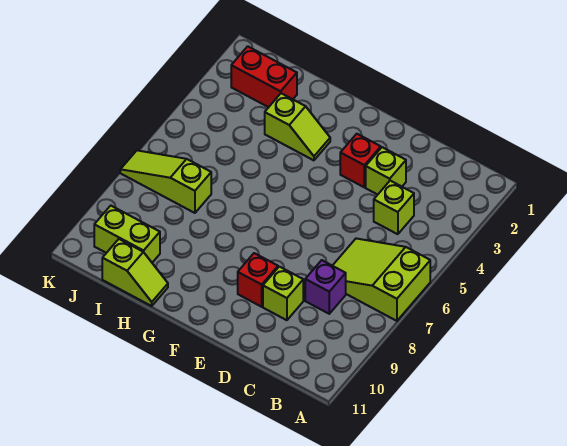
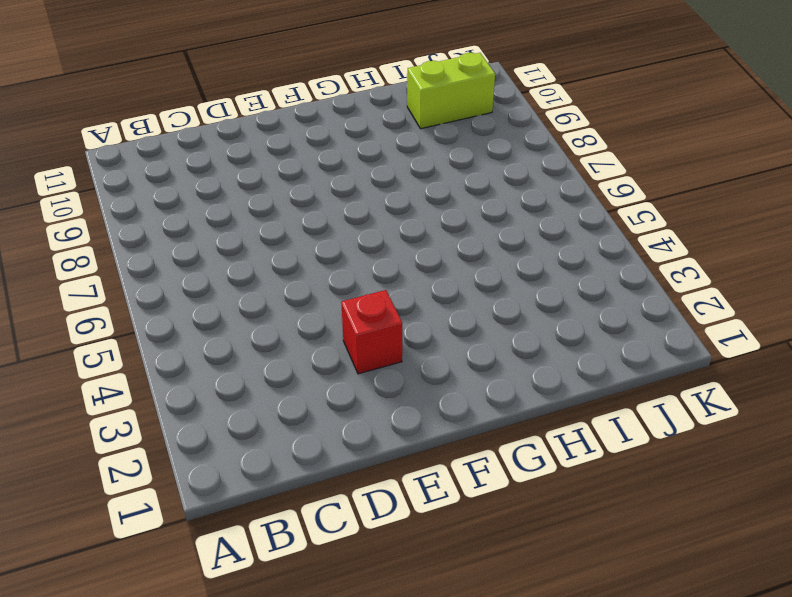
none -> lime slope A6:C7 level 1 top A
none -> lime brick C4 level 1
none -> purple brick C8 level 1

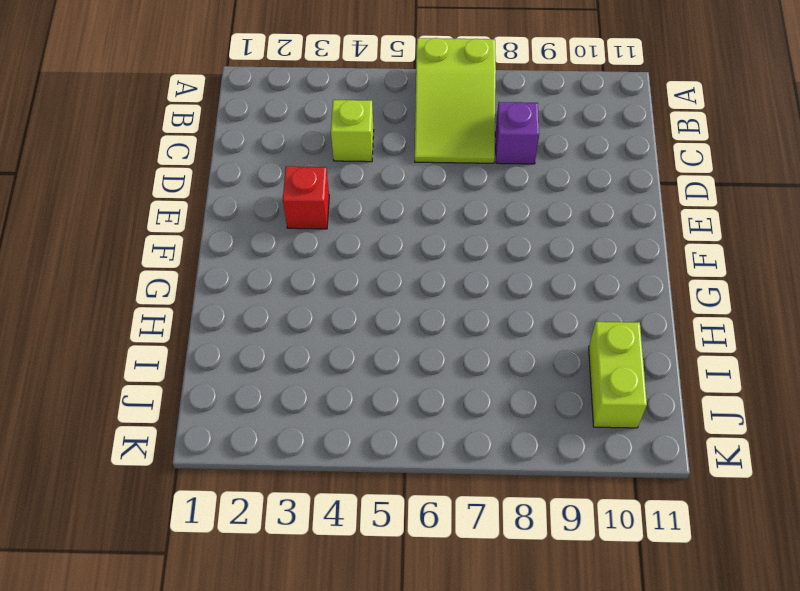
none -> lime brick D3 level 1
none -> lime brick D9 level 1
none -> red brick E9 level 1

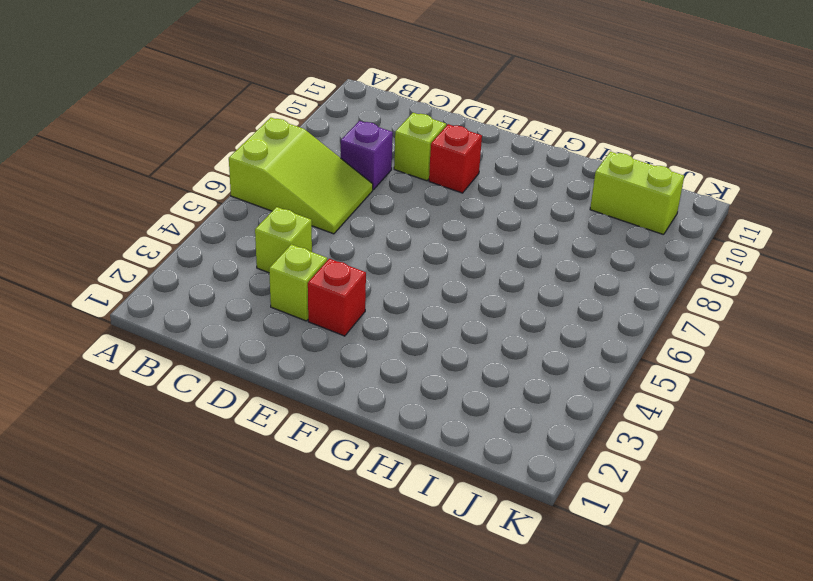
none -> lime slope G3:H3 level 1 top H
none -> lime slope H11:I11 level 1 top I
none -> red brick I2:J2 level 1

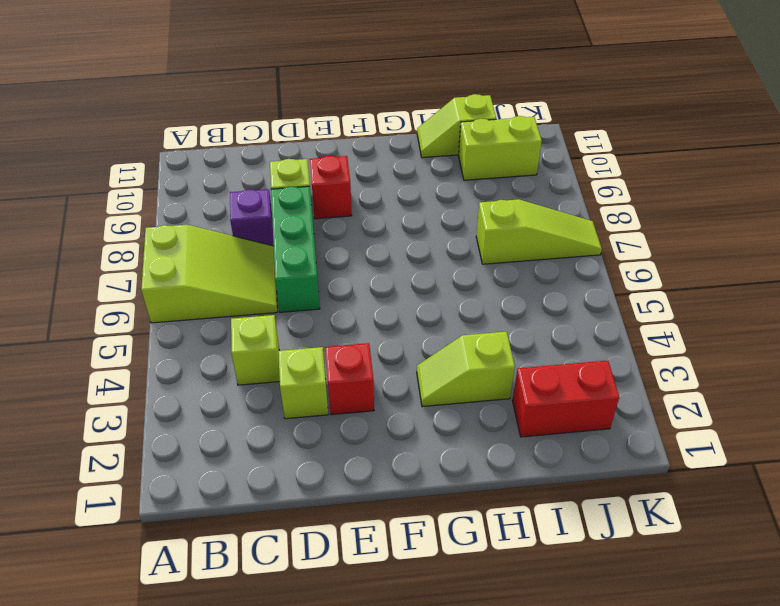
green brick D6:D8 level 1 -> none

